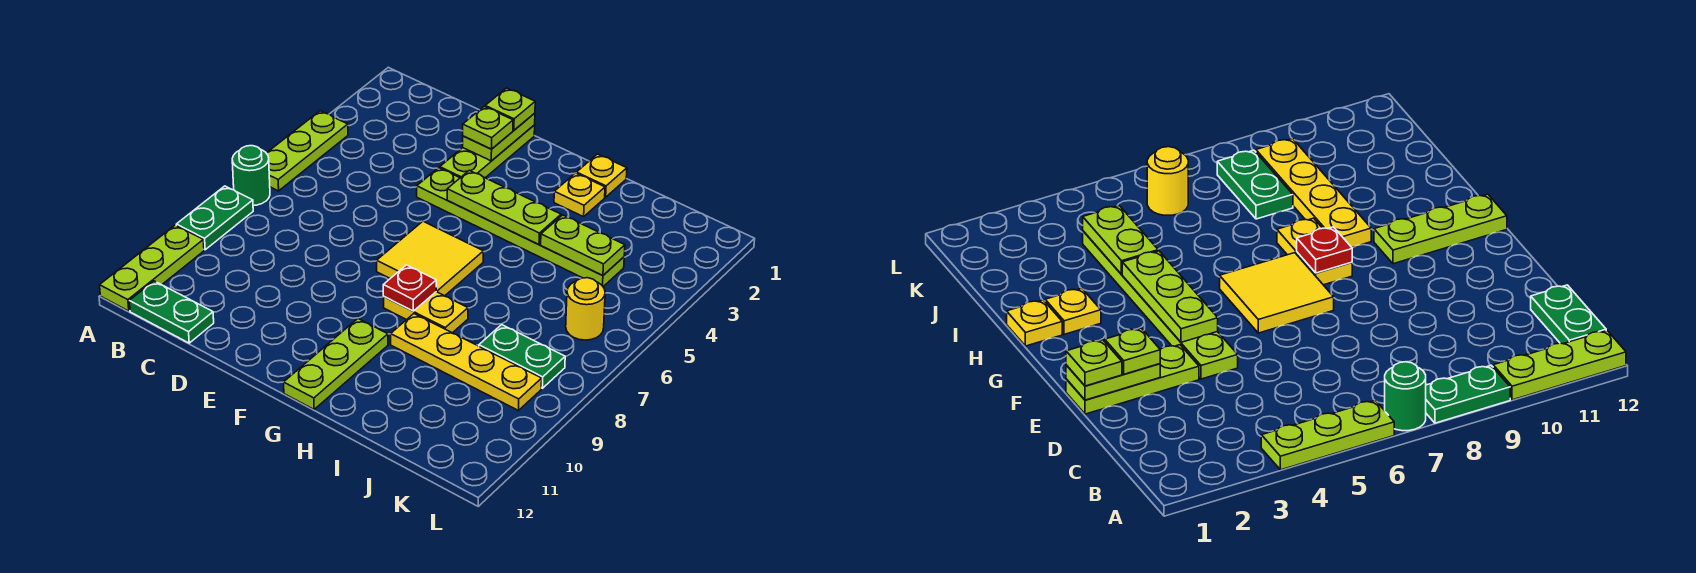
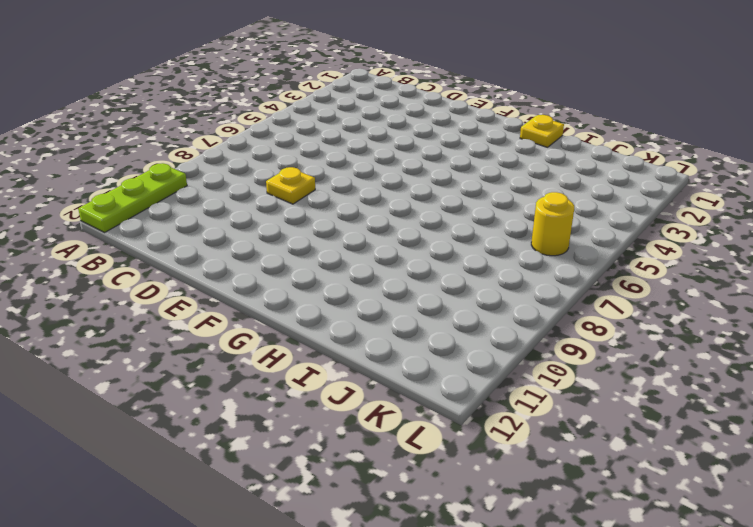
yellow plate D8 level 1 -> yellow plate H2 level 1
none -> lime plate A4:A6 level 1
none -> green round brick A7 level 1
none -> green plate A8:A9 level 1

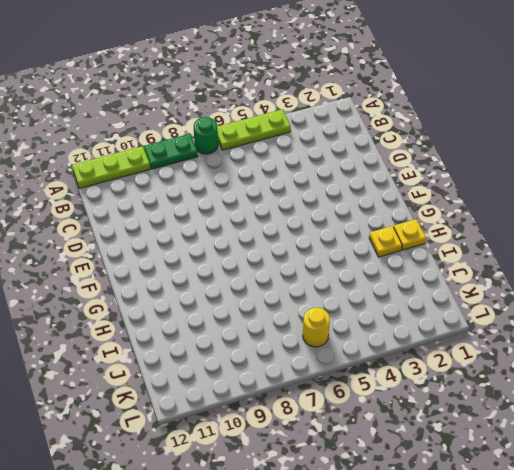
none -> green plate B12:C12 level 1
none -> lime plate E1:E3 level 1
none -> lime plate E4:J4 level 1

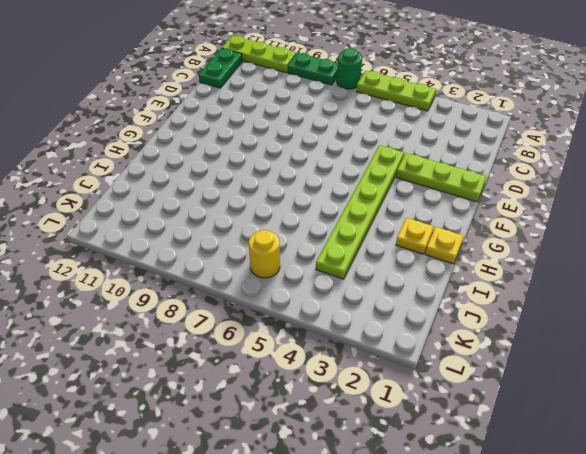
none -> yellow tile F6:G7 level 1
none -> yellow plate G8:H8 level 1
none -> lime plate G10:G12 level 1

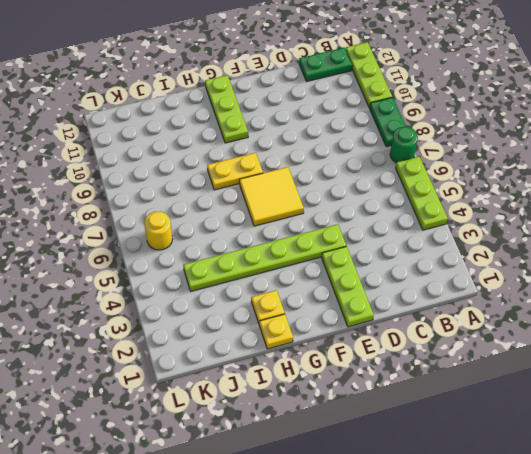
none -> yellow plate H9:K9 level 1
none -> green plate J8:K8 level 1
none -> lime plate E1:E2 level 2

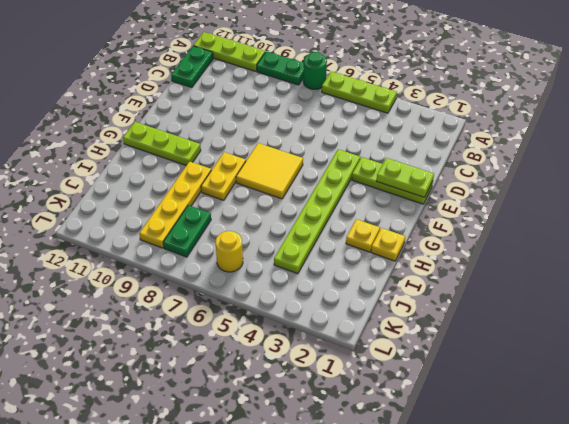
none -> lime plate F4:H4 level 2
none -> red plate G8 level 2
none -> lime plate I4:J4 level 2

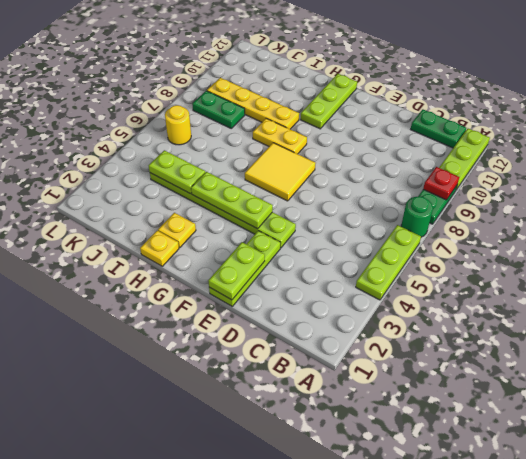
red plate A9 level 2 -> red plate G8 level 2
none -> lime plate E1 level 3
none -> lime plate E2 level 3

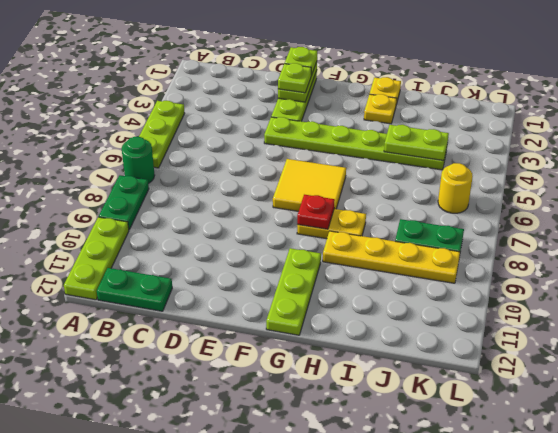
none -> lime plate F4:H4 level 2

